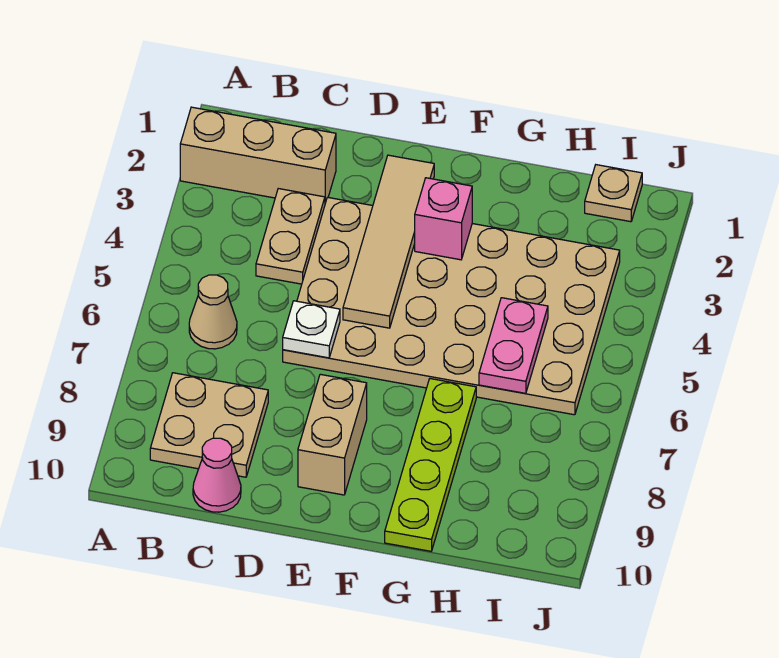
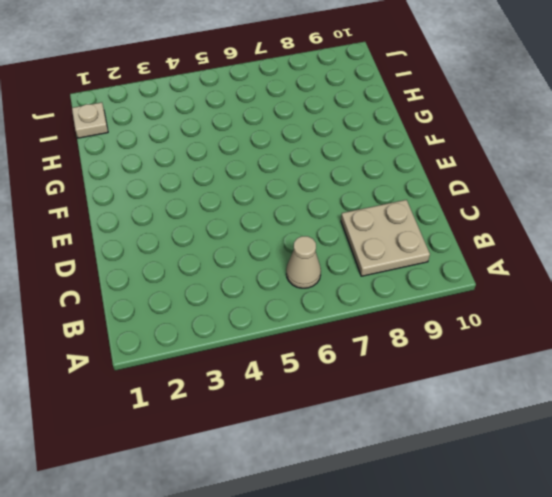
none -> tan brick A2:C2 level 1
none -> tan plate C3:C4 level 1
none -> pink cone C10 level 1

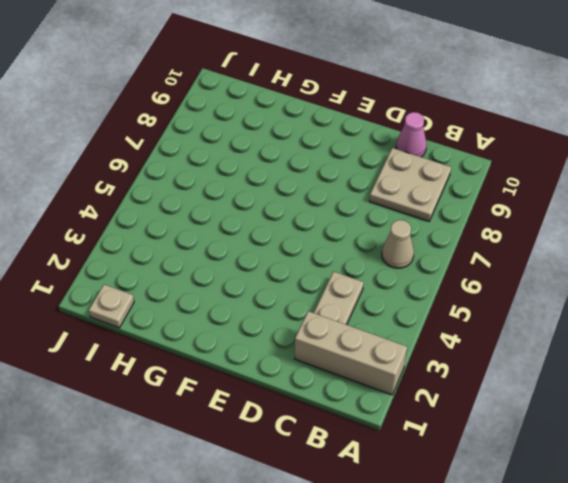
none -> tan plate D3:I6 level 1
none -> tan brick E8:E9 level 1
none -> lime plate G7:G10 level 1

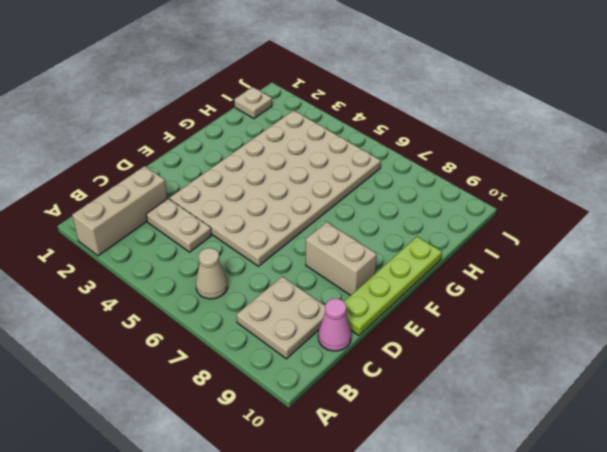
lime plate D10:G10 level 1 -> lime plate G7:G10 level 1
none -> white plate D6 level 2
none -> tan tile E2:E5 level 2
none -> pink brick F3 level 2

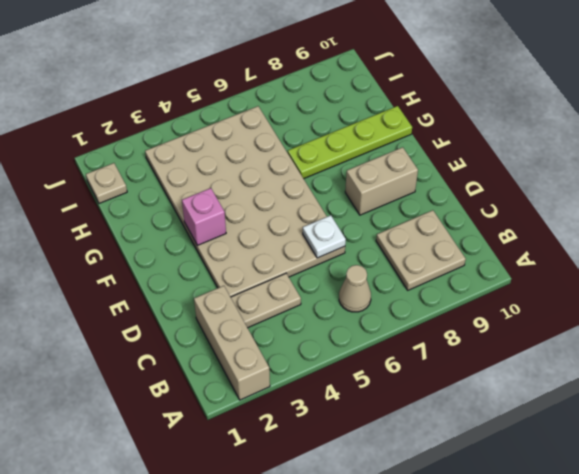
none -> pink cone C10 level 1
none -> tan tile E2:E5 level 2
none -> pink plate H5:H6 level 2

